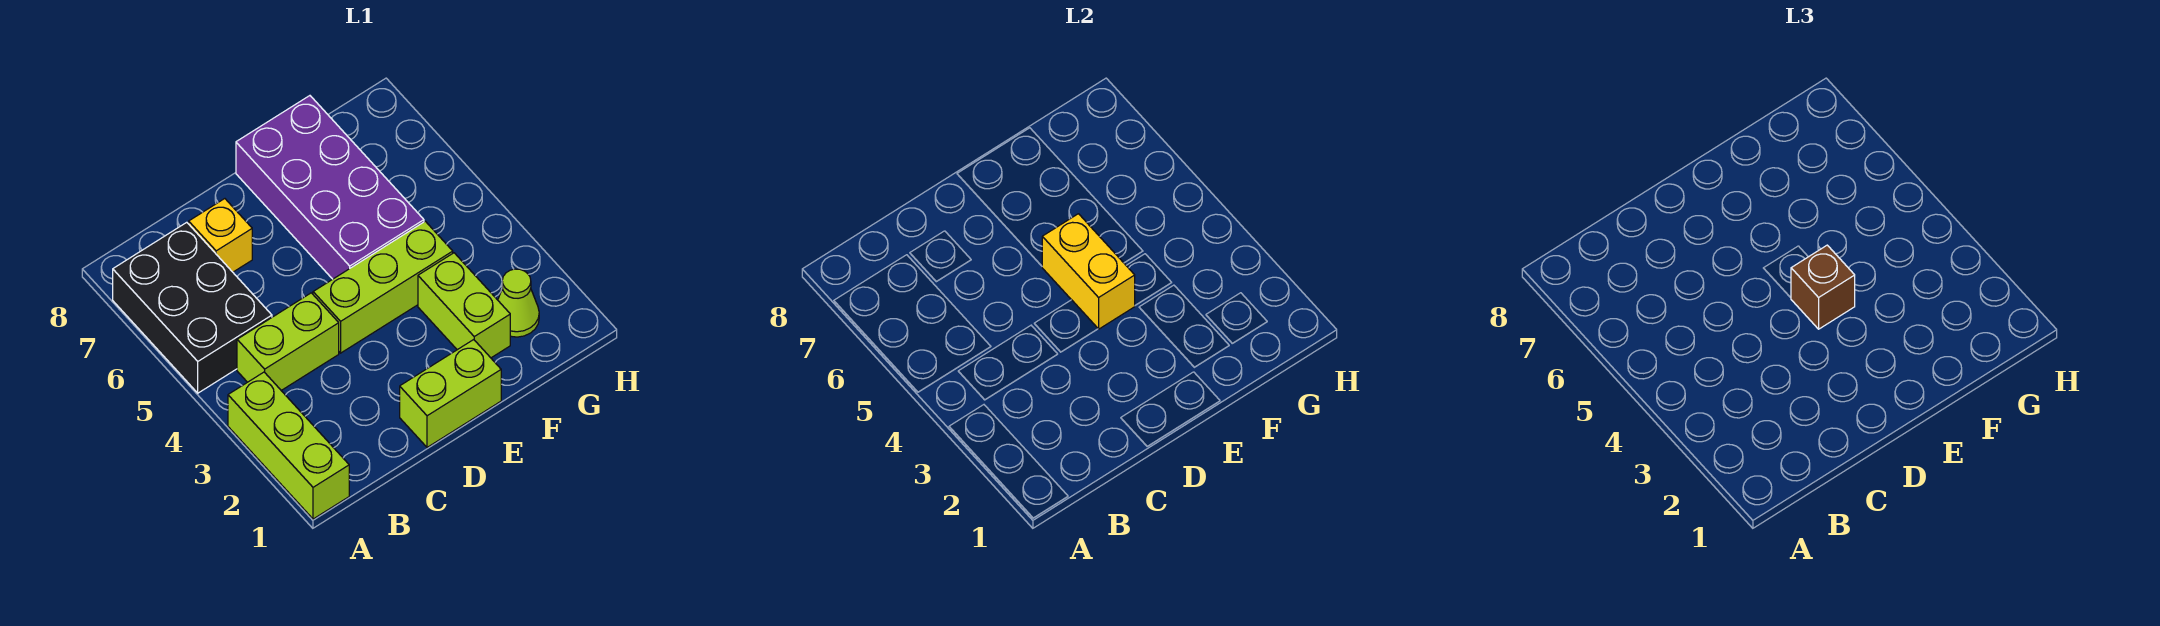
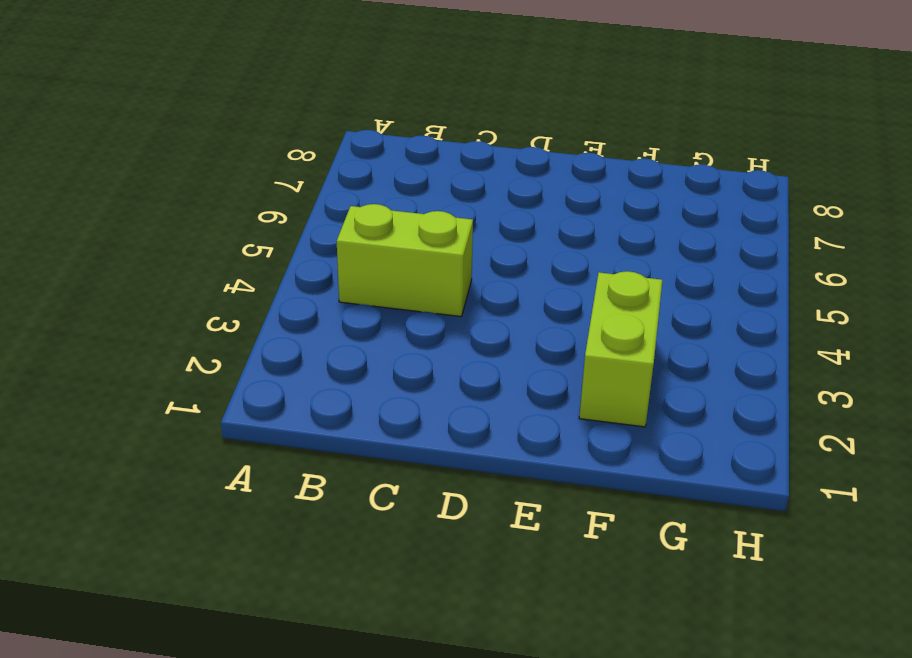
none -> lime brick A1:A3 level 1
none -> black brick A5:B7 level 1

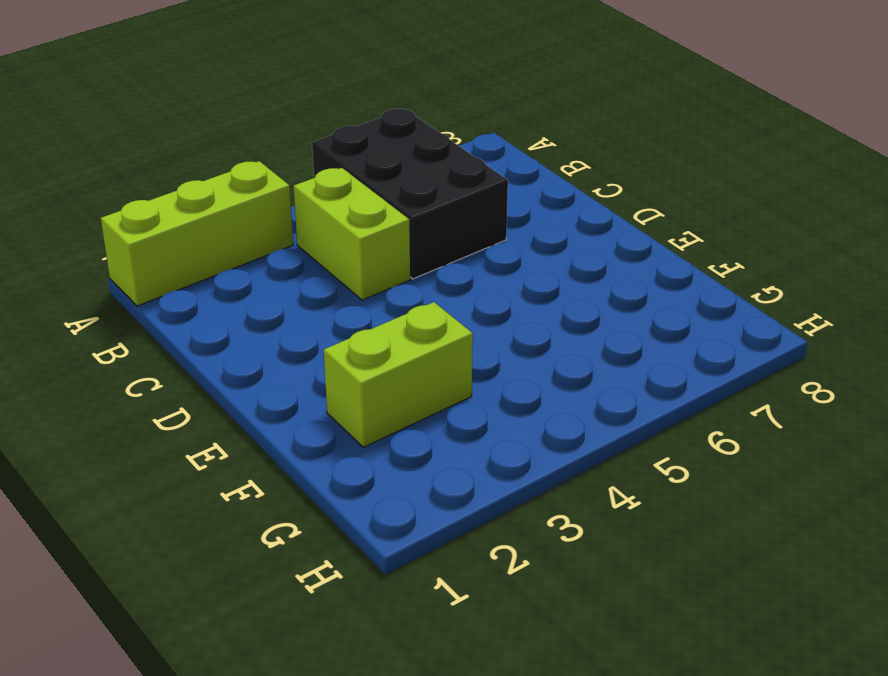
black brick A5:C6 level 1 -> black brick A5:B7 level 1
none -> yellow brick C7 level 1
none -> lime brick D1:E1 level 1

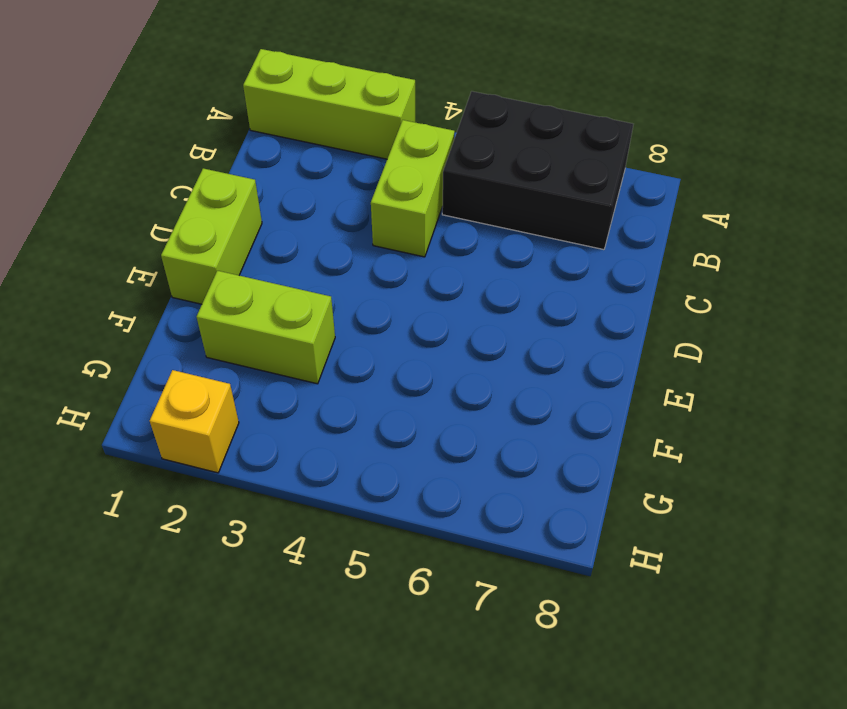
yellow brick H2 level 1 -> yellow brick C7 level 1
none -> lime brick D4:F4 level 1
none -> purple brick E5:F8 level 1

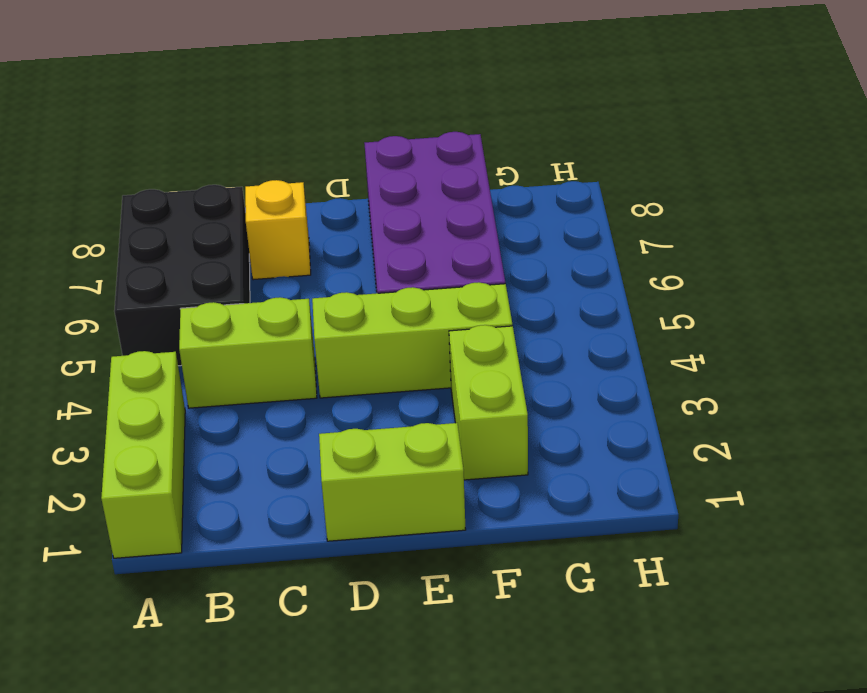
none -> lime cone G2 level 1
none -> yellow brick E4:E5 level 2

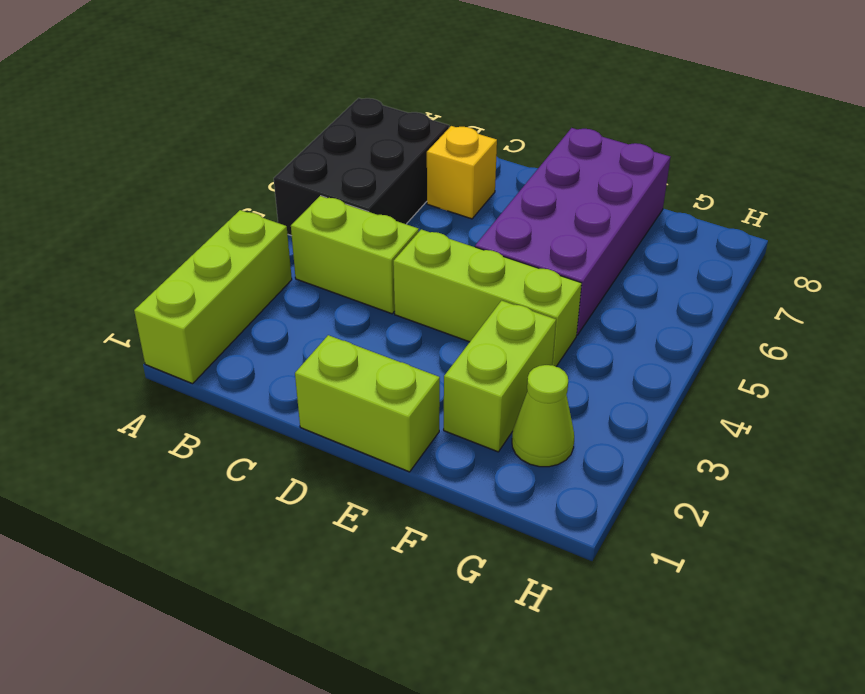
none -> yellow brick E4:E5 level 2
none -> brown brick E4 level 3

